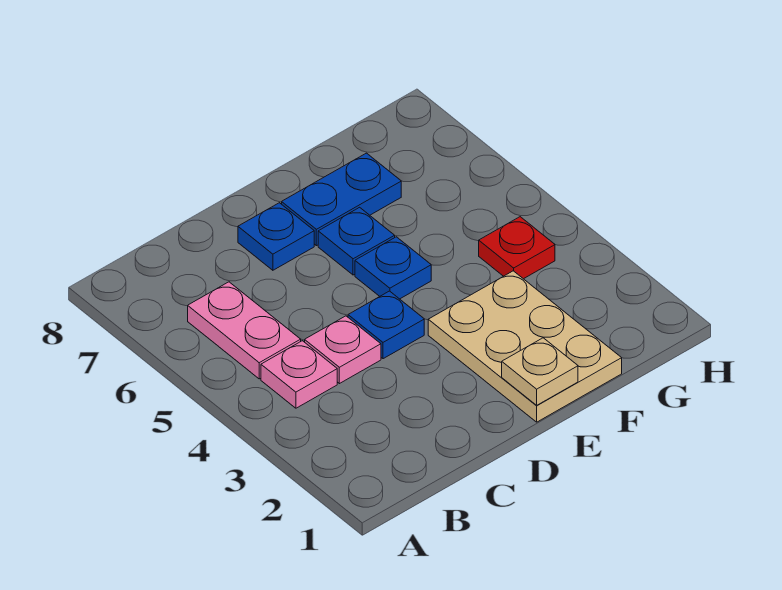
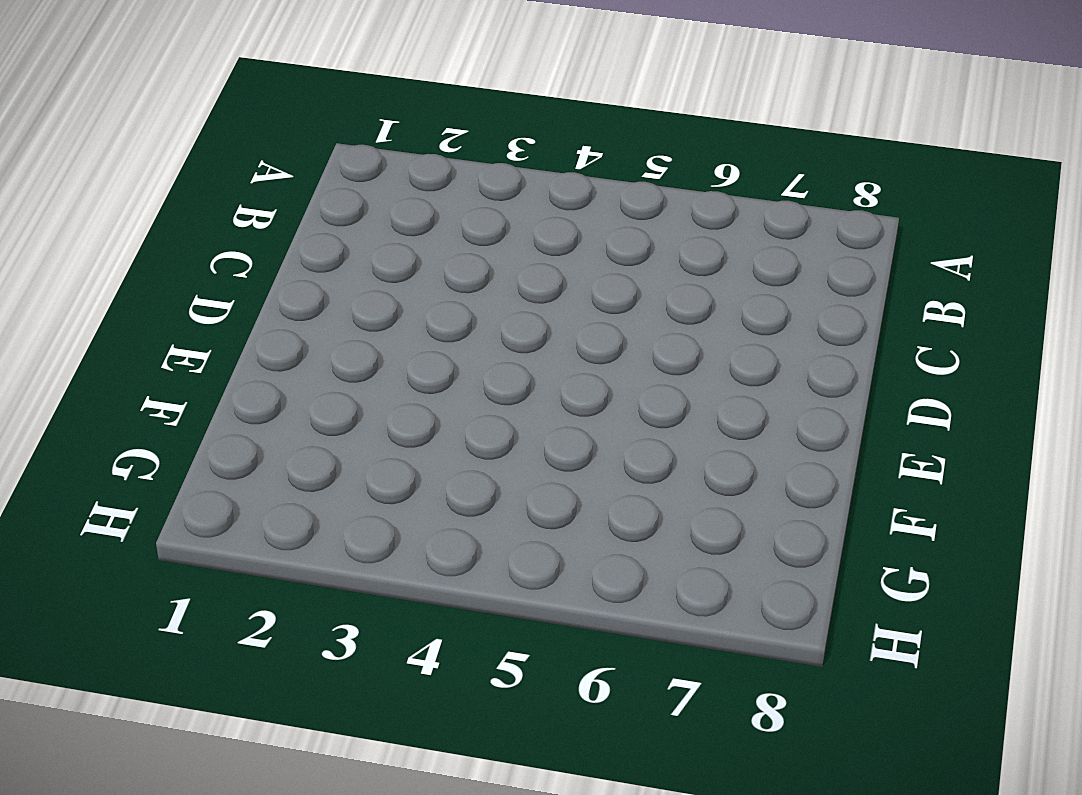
none -> pink plate B4 level 1
none -> pink plate B5:B6 level 1

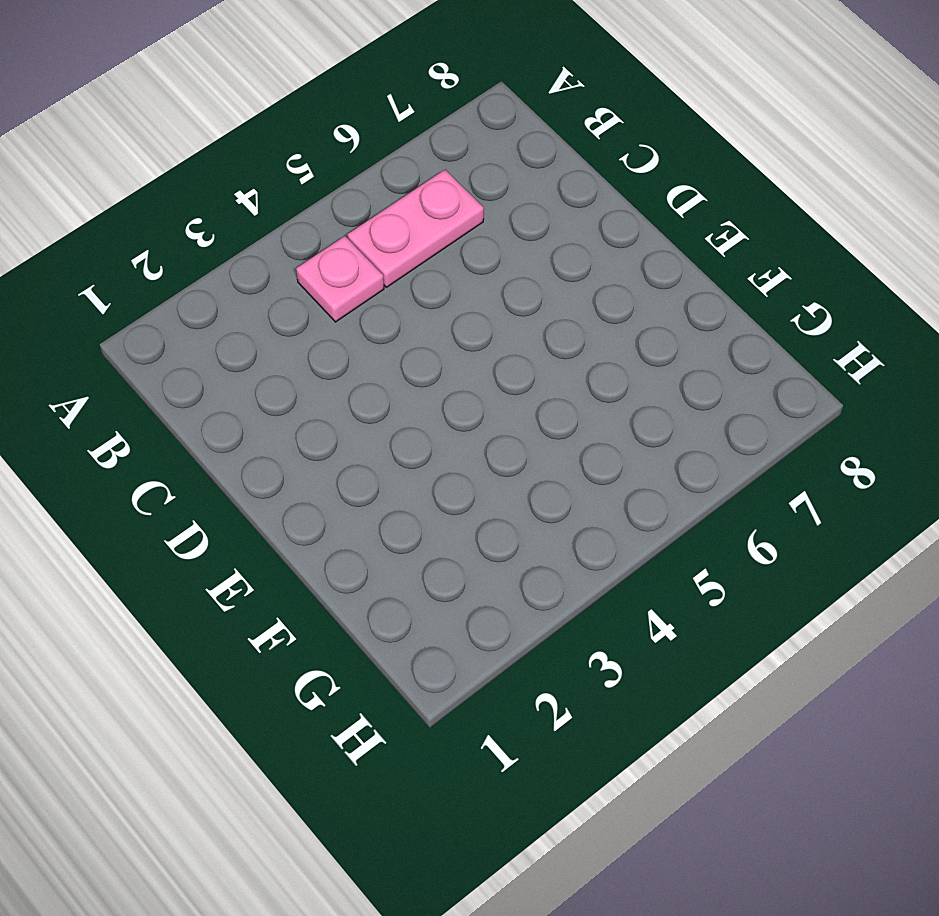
none -> pink plate C4 level 1
none -> blue plate D4 level 1

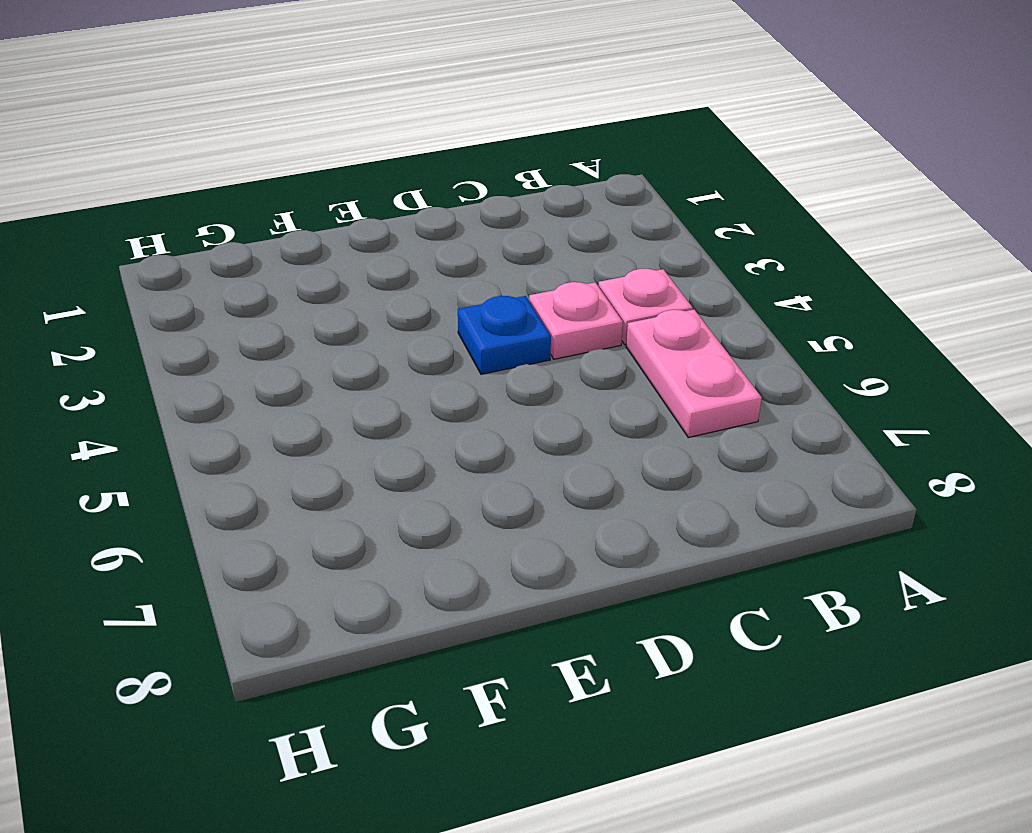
none -> blue plate D7 level 1
none -> tan plate E1:F3 level 1

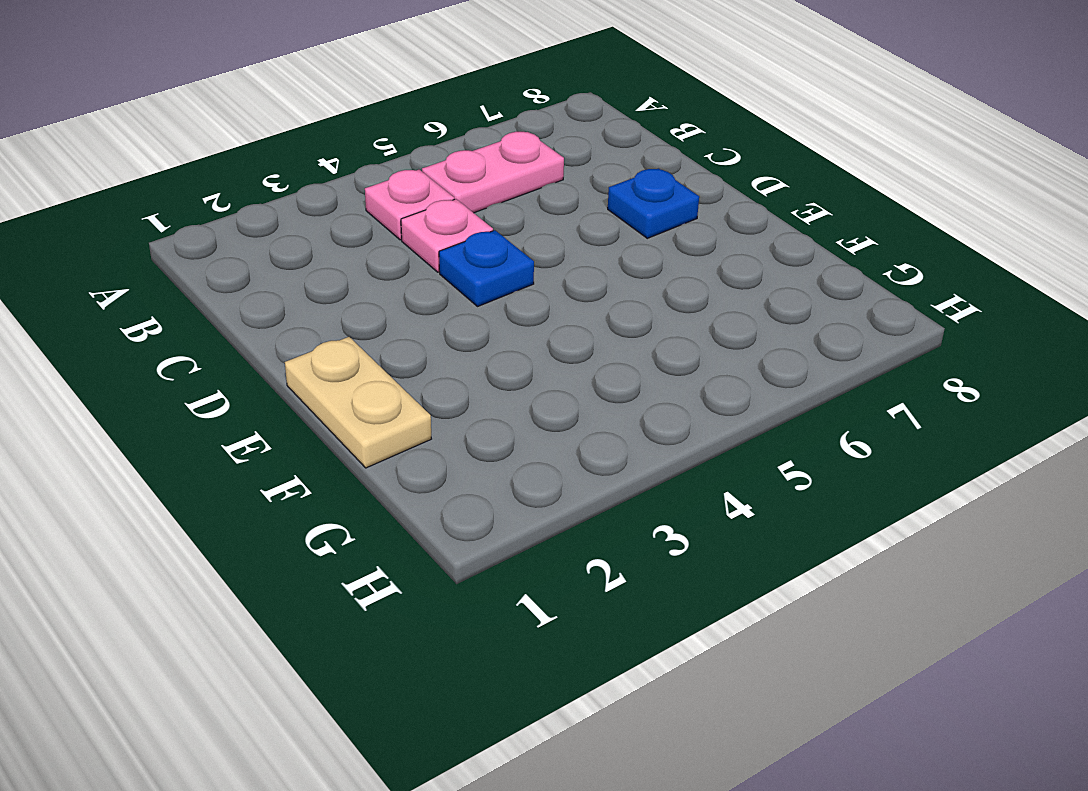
tan plate E1:F1 level 1 -> tan plate E1:F3 level 1
none -> blue plate E5 level 1
none -> blue plate E6 level 1

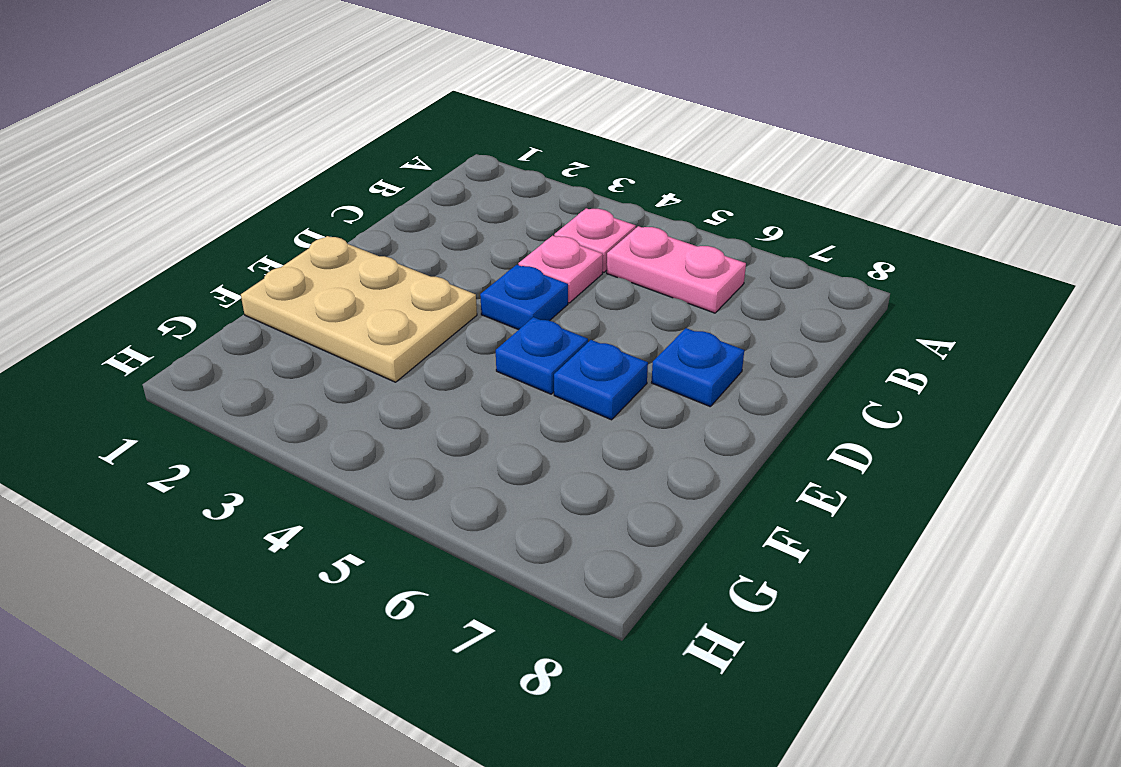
none -> blue plate E7:F7 level 1
none -> red plate G4 level 1

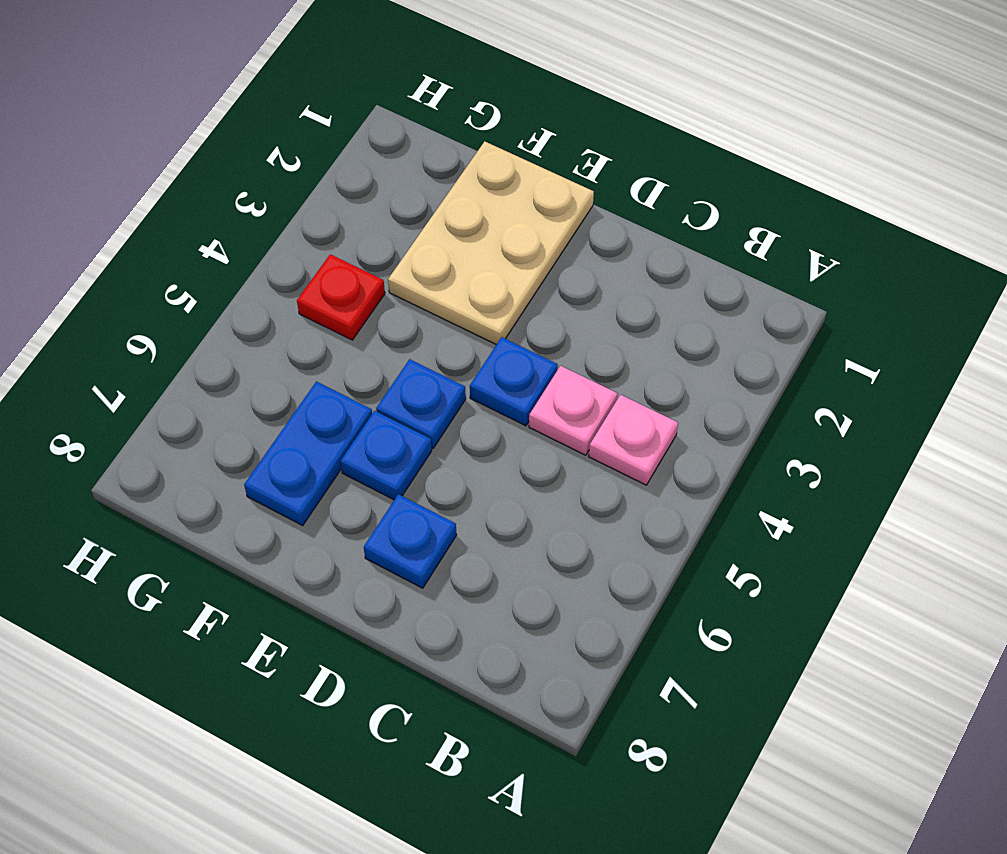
blue plate F6:F7 level 1 -> blue plate E7:F7 level 1
none -> pink plate B5:B6 level 1
none -> tan plate E1 level 2

